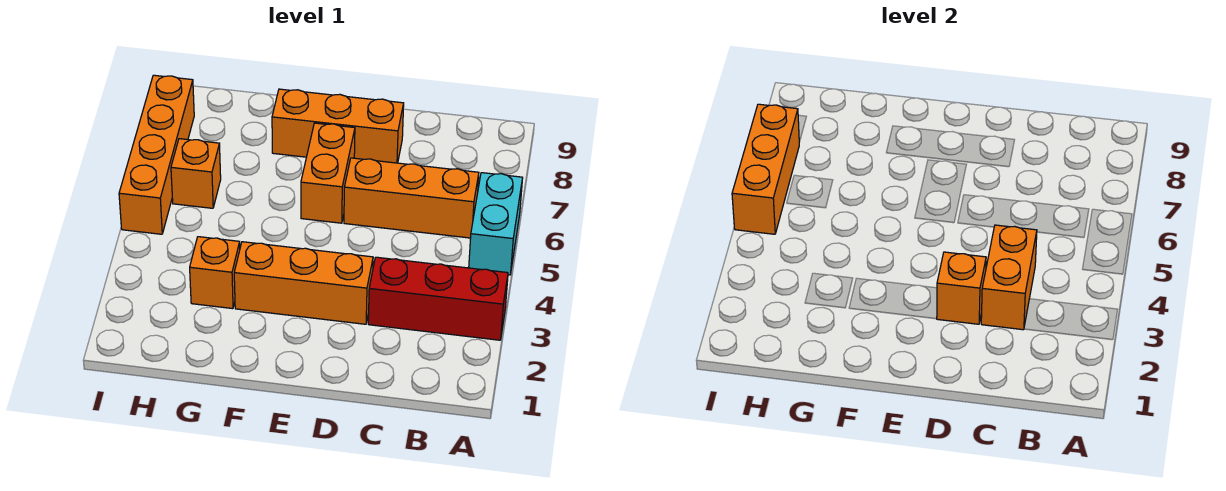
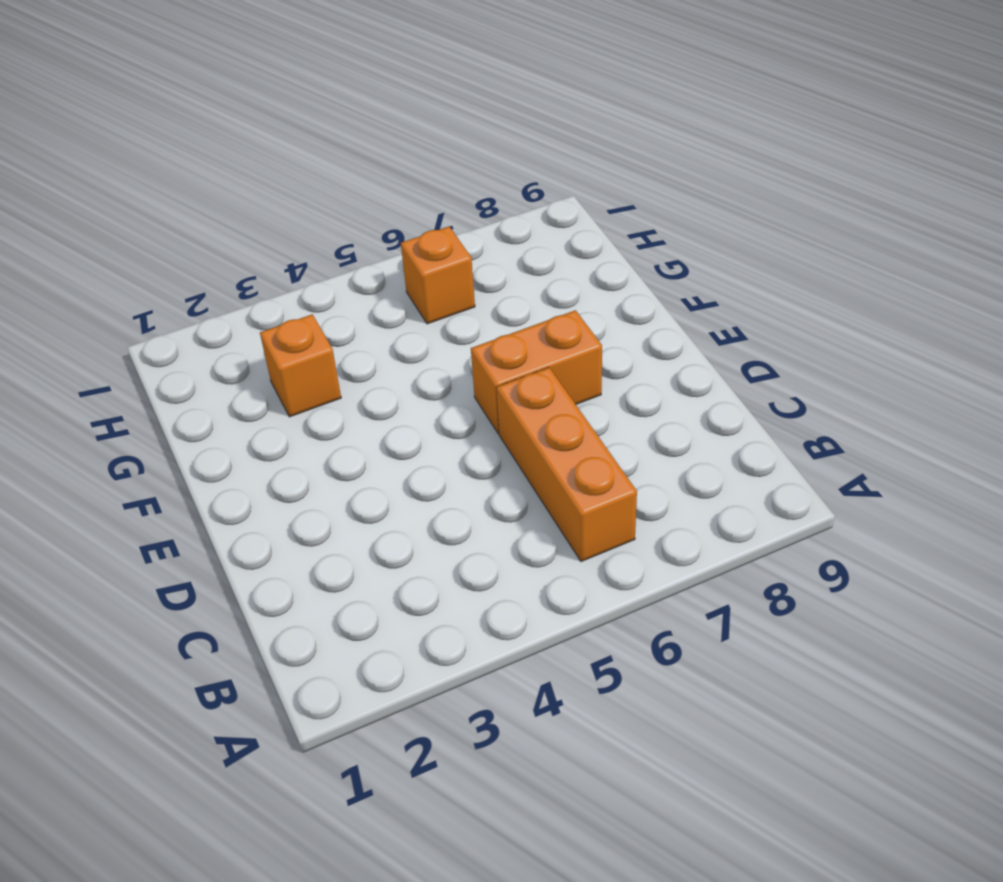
none -> red brick A3:C3 level 1
none -> cyan brick A5:A6 level 1
none -> orange brick D3:F3 level 1

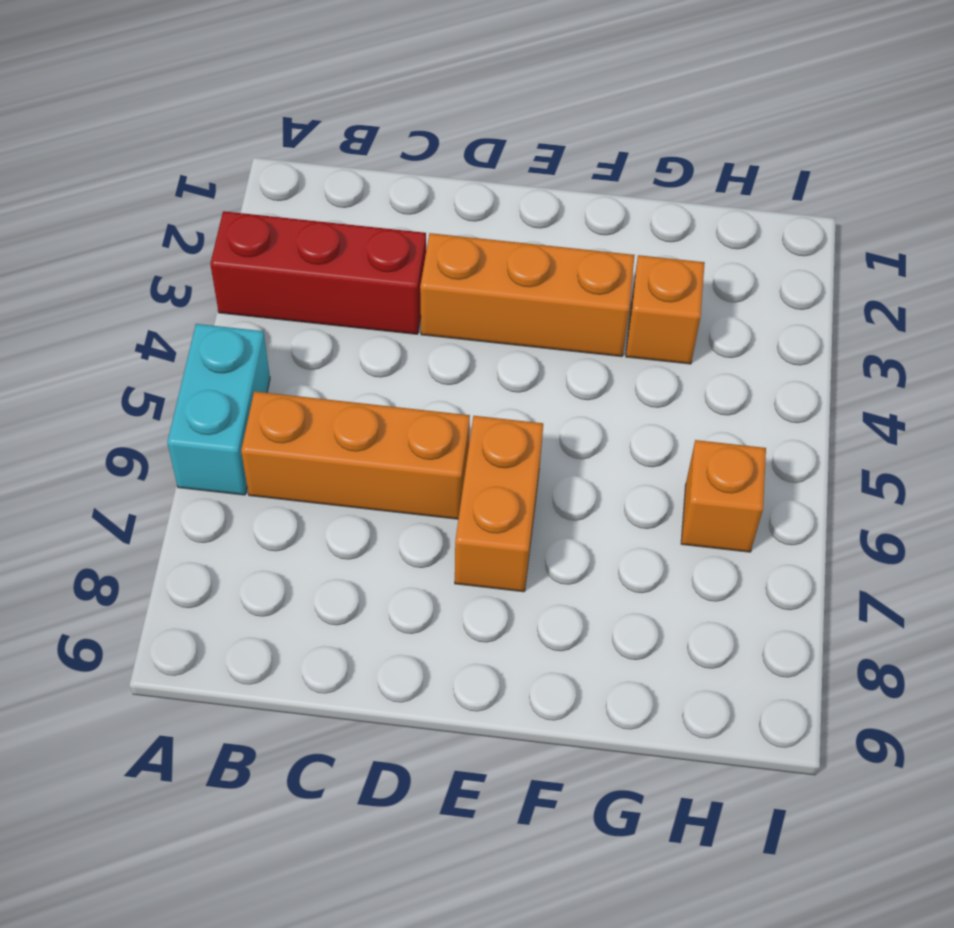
none -> orange brick D8:F8 level 1
none -> orange brick I5:I8 level 1
none -> orange brick C3:C4 level 2

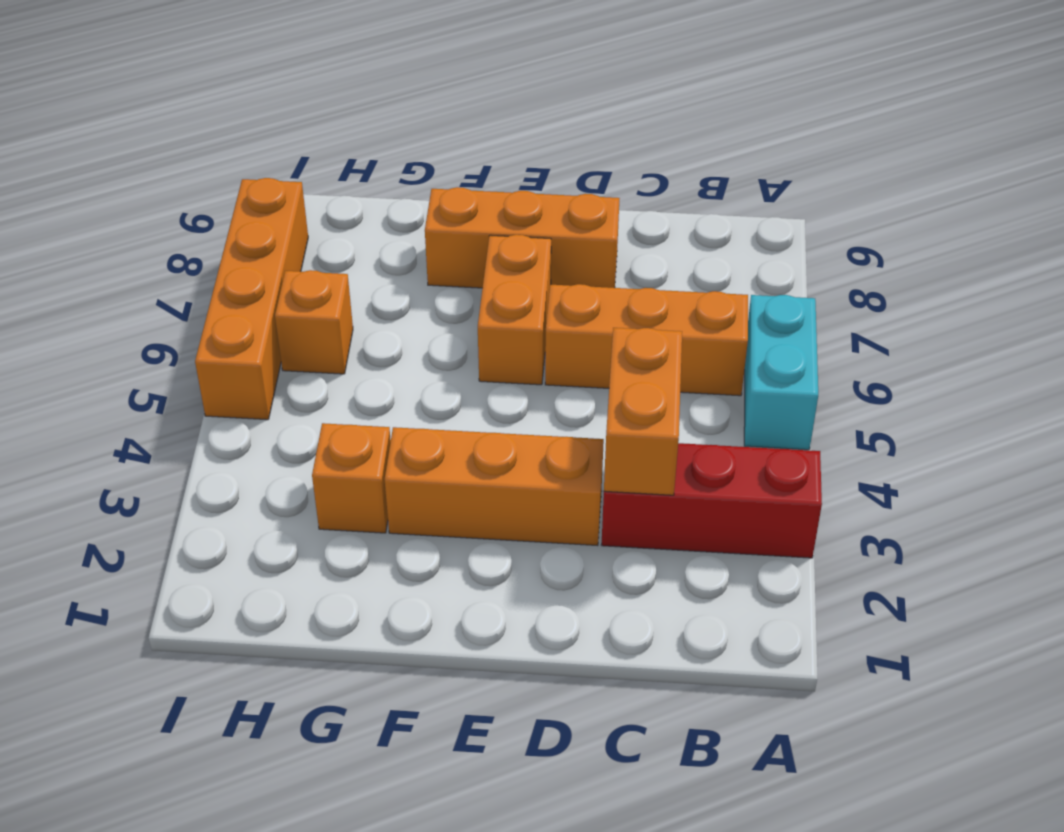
none -> orange brick D3 level 2
none -> orange brick I5:I7 level 2

